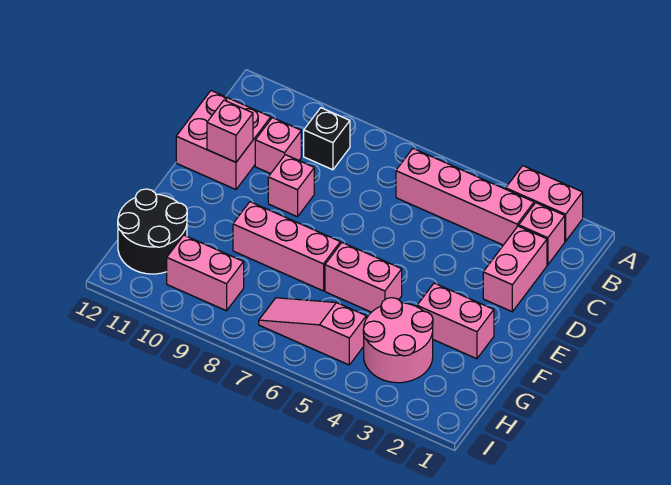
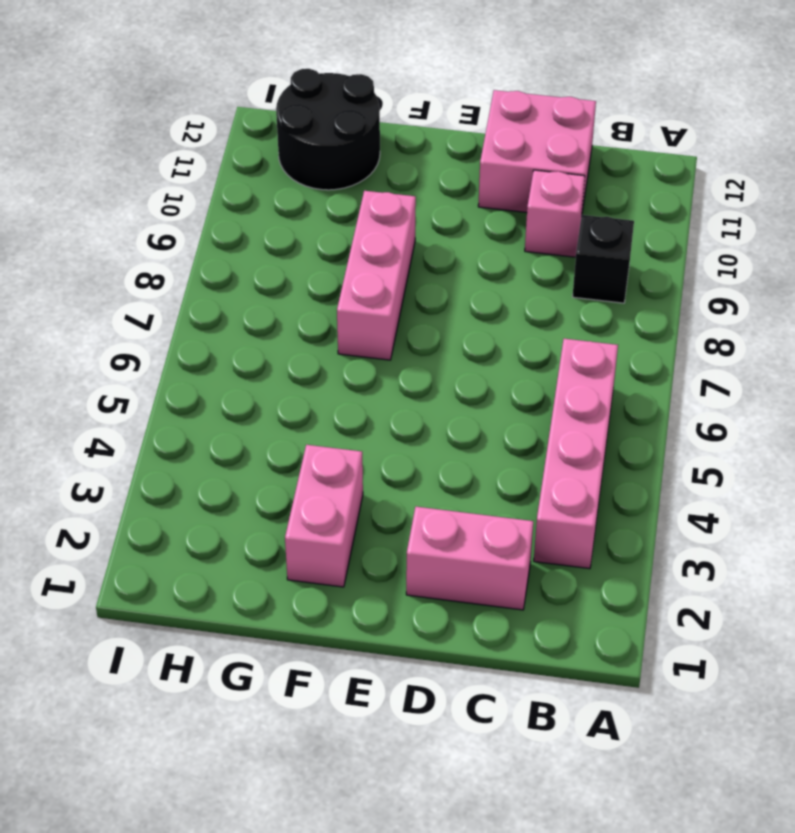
none -> pink brick A2:A3 level 1
none -> pink brick B2 level 1
none -> pink brick D9 level 1

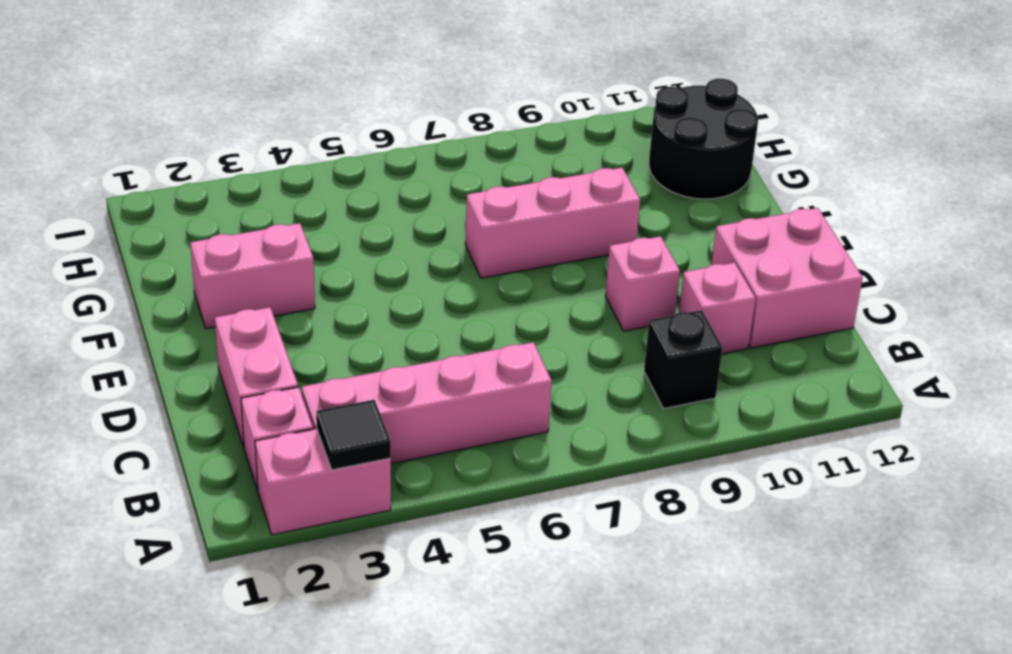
black tile A3 level 2 -> none
none -> pink brick F5:F6 level 1
none -> pink round brick G3:H4 level 1
none -> pink slope H5:H7 level 1 top 5

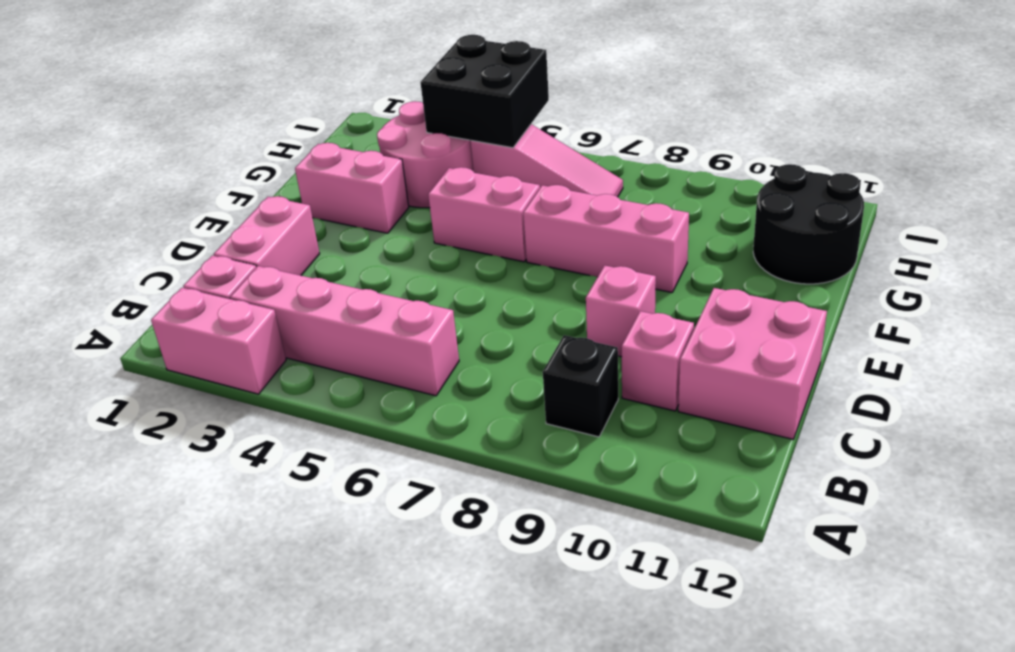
black brick H4:I5 level 2 -> none
none -> pink brick H9:H10 level 1
none -> pink brick D11 level 2

